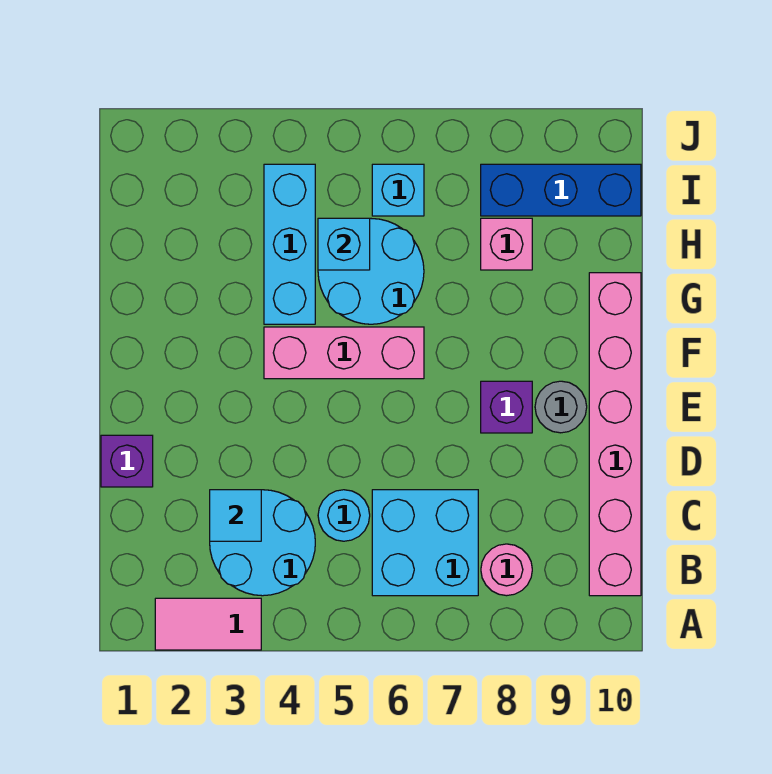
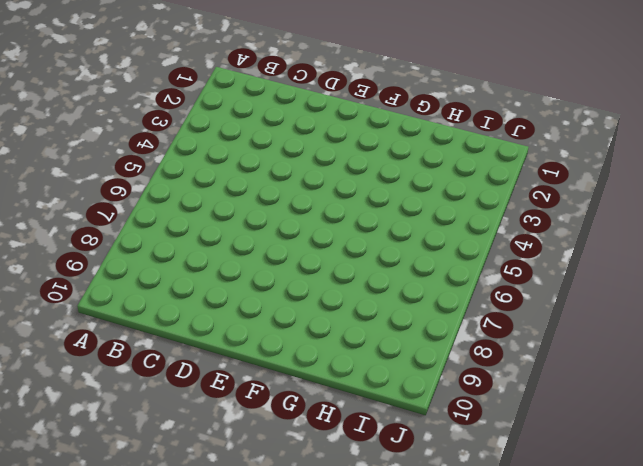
none -> pink tile A2:A3 level 1
none -> cyan round brick B3:C4 level 1
none -> cyan brick B6:C7 level 1

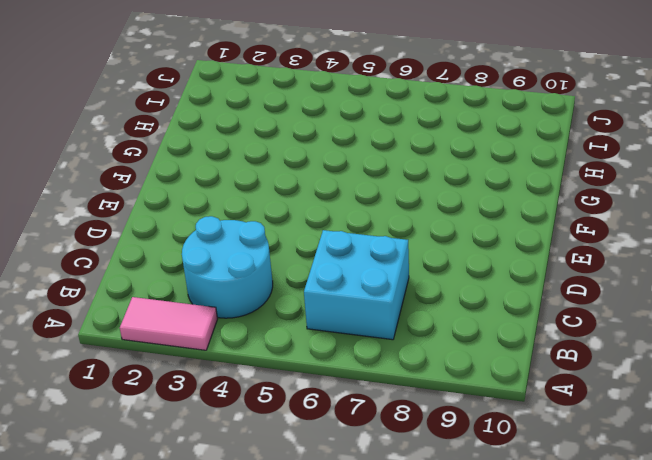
none -> pink round brick B8 level 1
none -> pink brick B10:G10 level 1
none -> cyan round brick C5 level 1

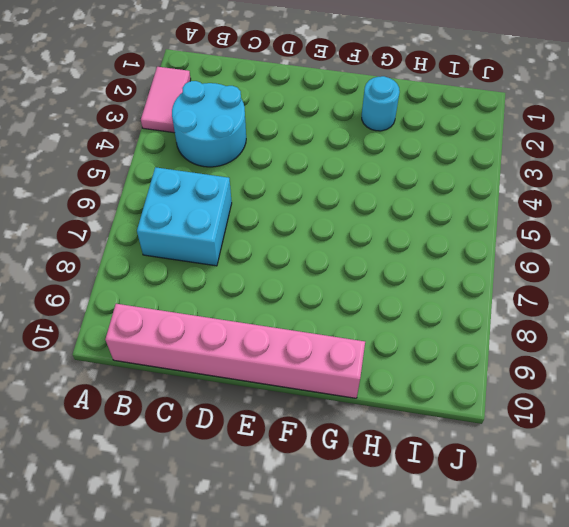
cyan round brick G2 level 1 -> cyan round brick C5 level 1
none -> pink round brick B8 level 1
none -> purple brick D1 level 1
none -> purple brick E8 level 1

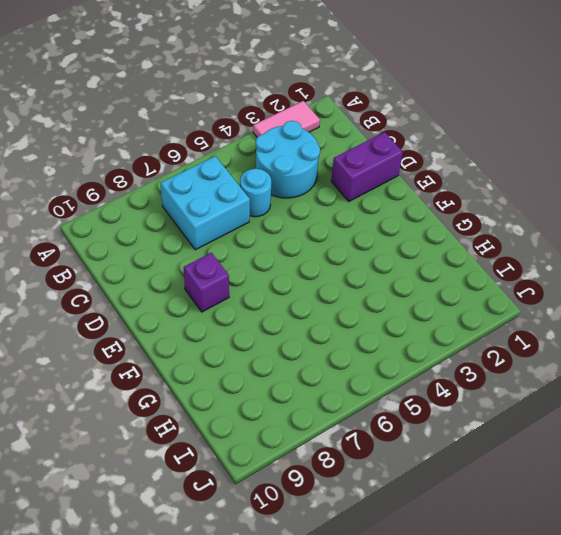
purple brick D1:D2 level 1 -> purple brick D1 level 1
none -> pink round brick B8 level 1
none -> pink brick B10:G10 level 1
none -> grey round brick E9 level 1

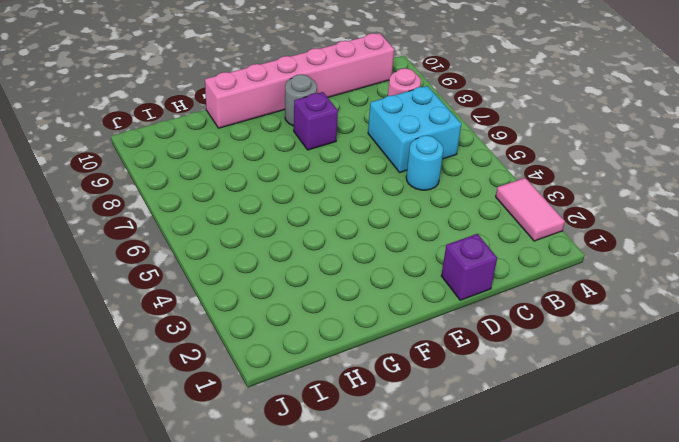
none -> cyan round brick B3:C4 level 1
none -> pink brick F4:F6 level 1
none -> cyan brick G4:I4 level 1

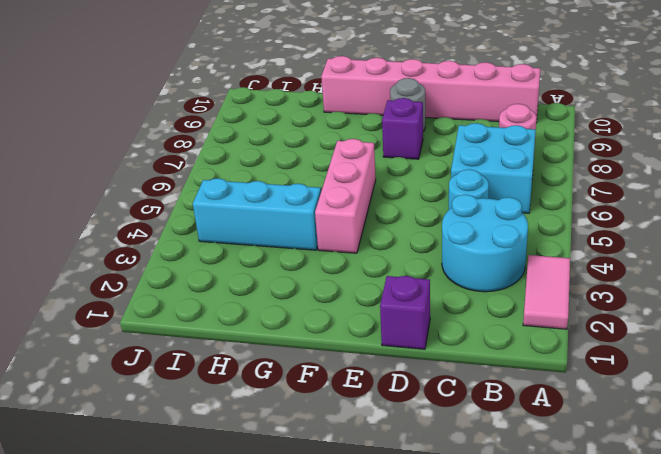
none -> cyan round brick G5:H6 level 1
none -> pink brick H8 level 1
none -> cyan brick I6 level 1

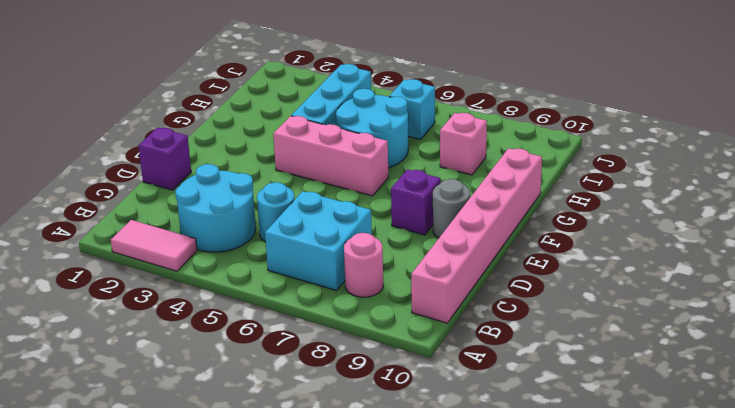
none -> blue brick I8:I10 level 1
none -> cyan tile C3 level 2
none -> cyan brick H5 level 2

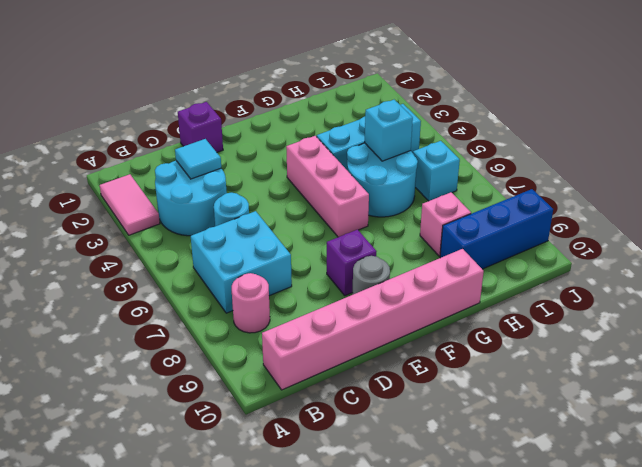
blue brick H9:J9 level 1 -> blue brick I8:I10 level 1

